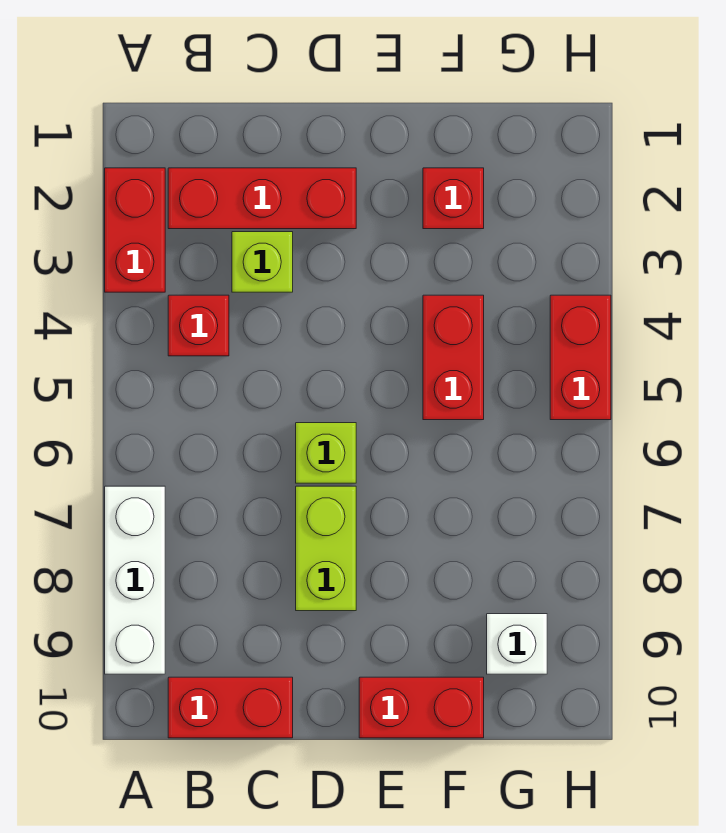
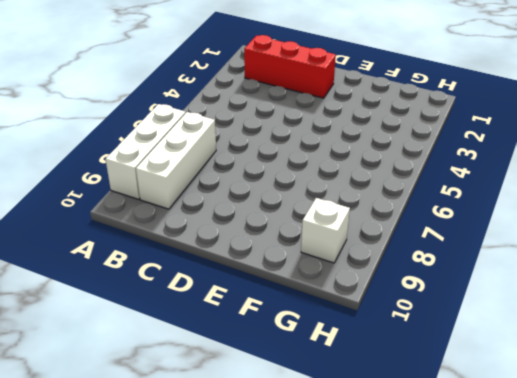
white brick B7:B9 level 1 -> none
none -> red brick A2:A3 level 1
none -> red brick B4 level 1
none -> red brick B10:C10 level 1

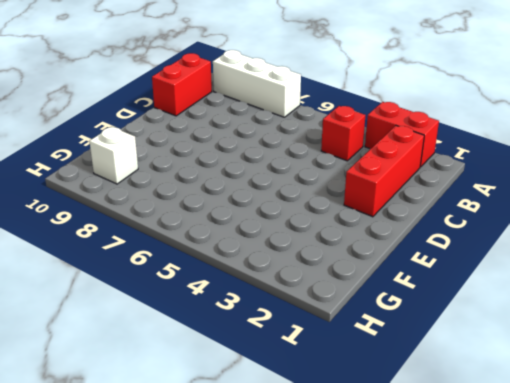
none -> lime brick C3 level 1
none -> lime brick D6 level 1
none -> lime brick D7:D8 level 1

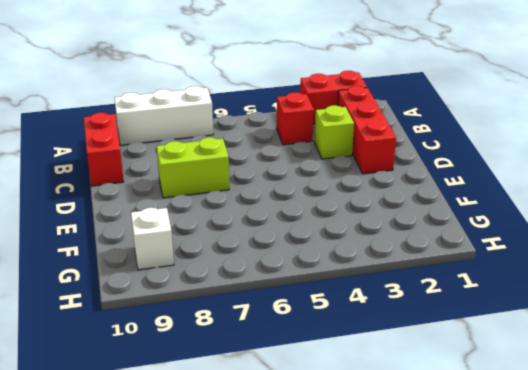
none -> lime brick D6 level 1
none -> red brick E10:F10 level 1
none -> red brick F2 level 1

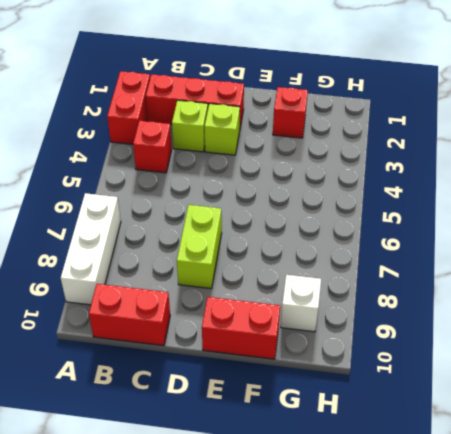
lime brick D3 level 1 -> lime brick D6 level 1
none -> red brick F4:F5 level 1
none -> red brick H4:H5 level 1

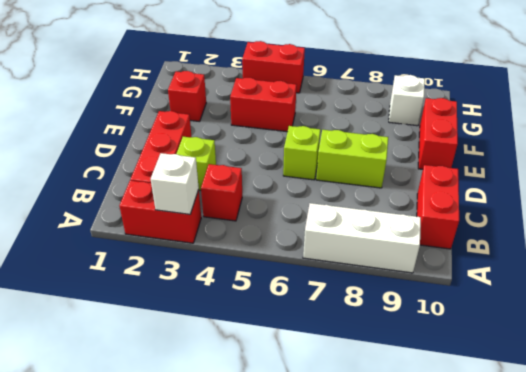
white brick A3 level 2 -> none

